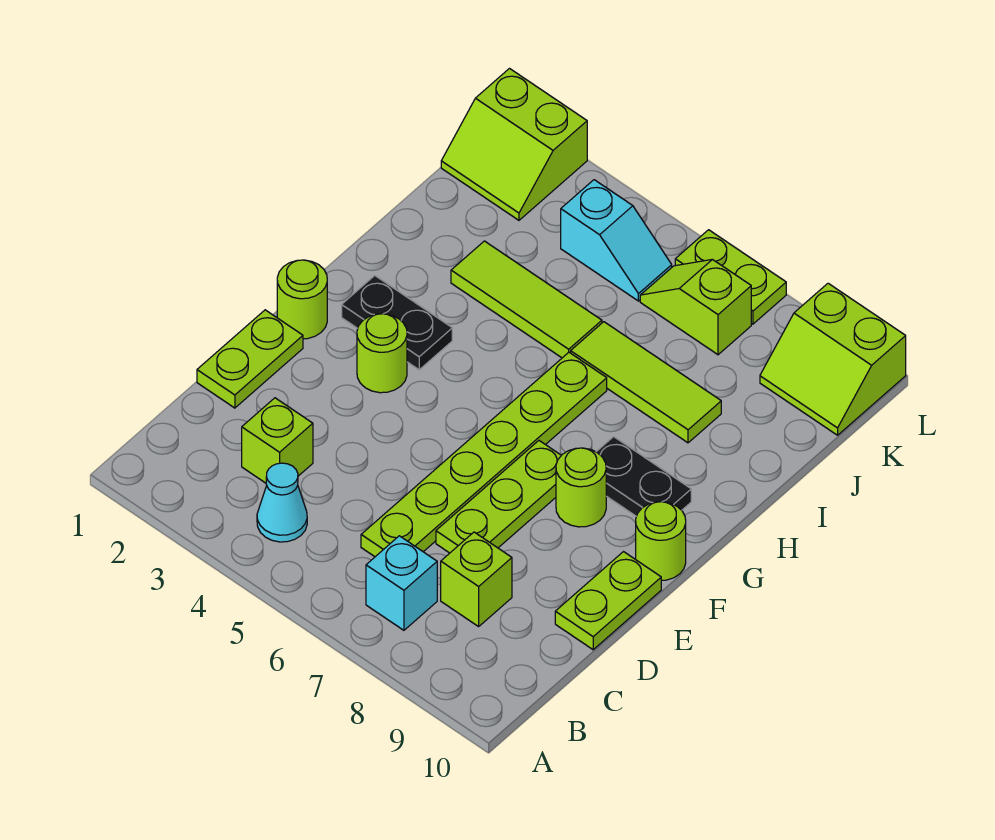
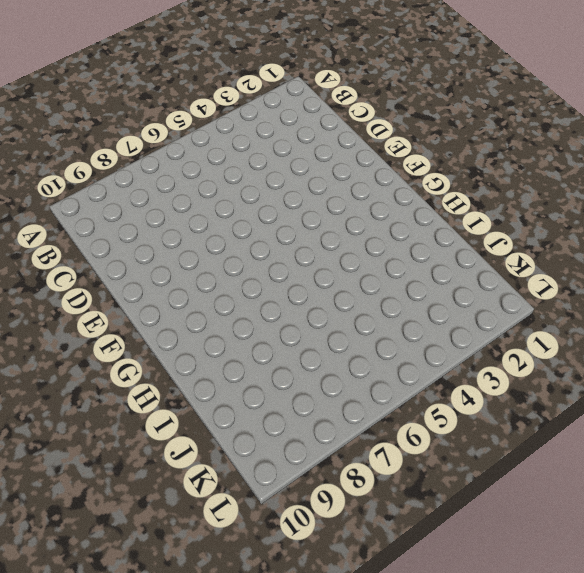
none -> cyan cone B4 level 1
none -> cyan brick B7 level 1
none -> lime brick C3 level 1

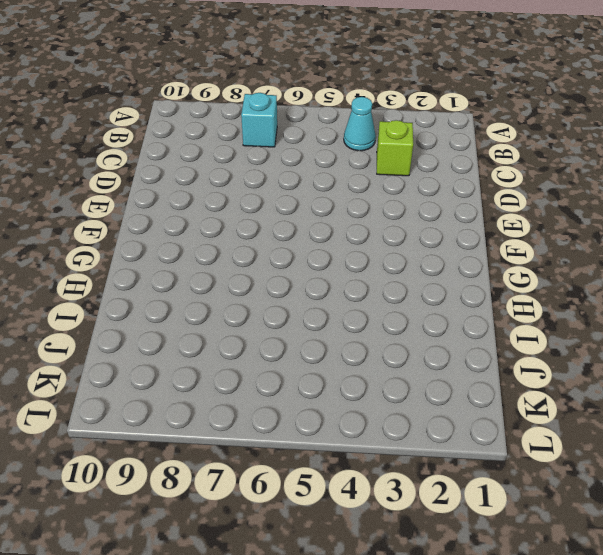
none -> lime plate C6:H6 level 1
none -> lime brick C8 level 1
none -> lime plate D1:E1 level 1

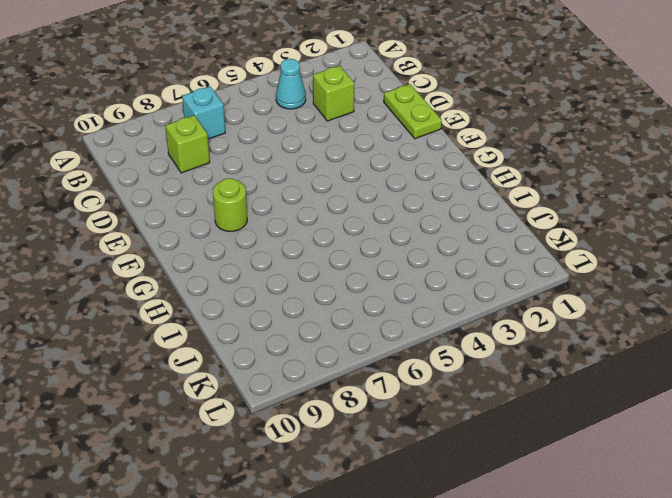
none -> lime plate C6:H6 level 1
none -> lime plate D7:F7 level 1
none -> lime plate D10:E10 level 1

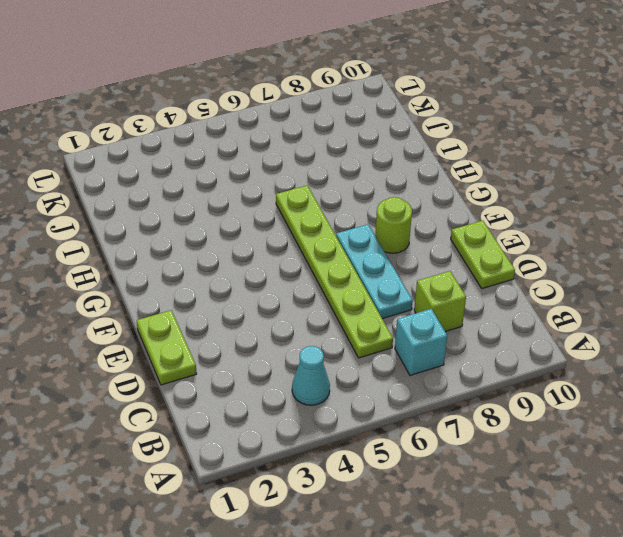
cyan plate D7:F7 level 1 -> lime plate D7:F7 level 1
none -> lime brick C3 level 1
none -> lime round brick F1 level 1
none -> lime round brick F3 level 1

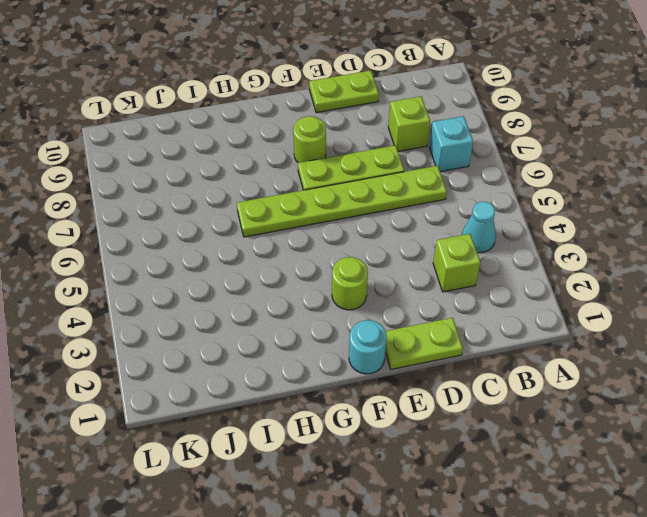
cyan round brick F1 level 1 -> lime round brick F1 level 1
none -> lime round brick F10 level 1
none -> black plate G2:G3 level 1
none -> black plate G8:G9 level 1

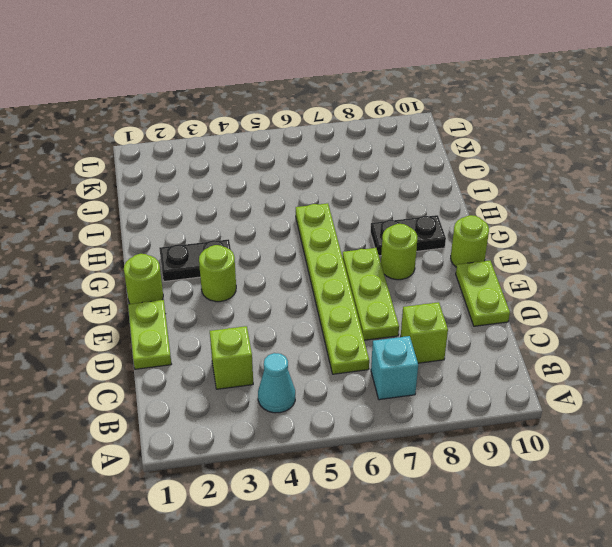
none -> lime tile I3:I5 level 1
none -> lime tile I6:I8 level 1
none -> lime slope K1:L2 level 1 top L

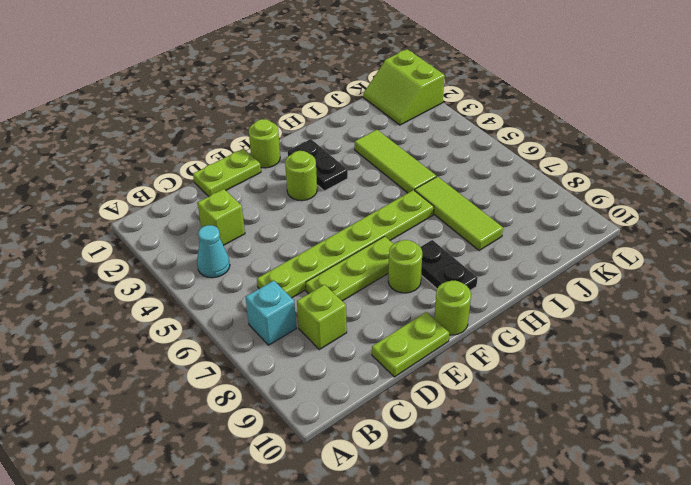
none -> cyan slope K4:K5 level 1 top 4
none -> lime slope K6:K7 level 1 top 7
none -> lime slope K9:L10 level 1 top L

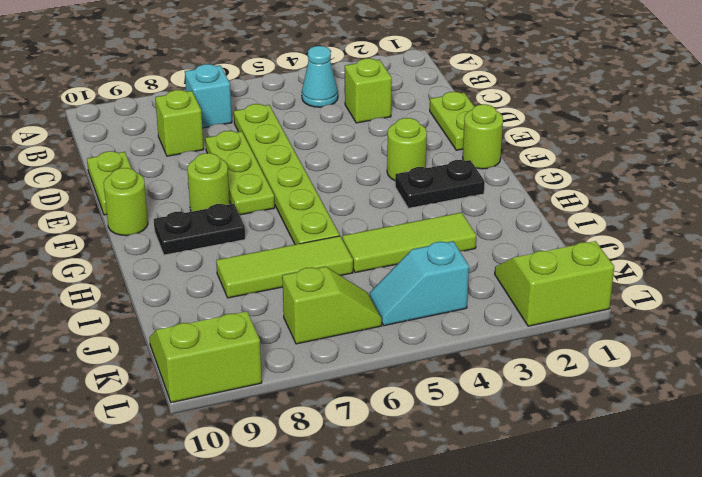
none -> lime plate L6:L7 level 1

